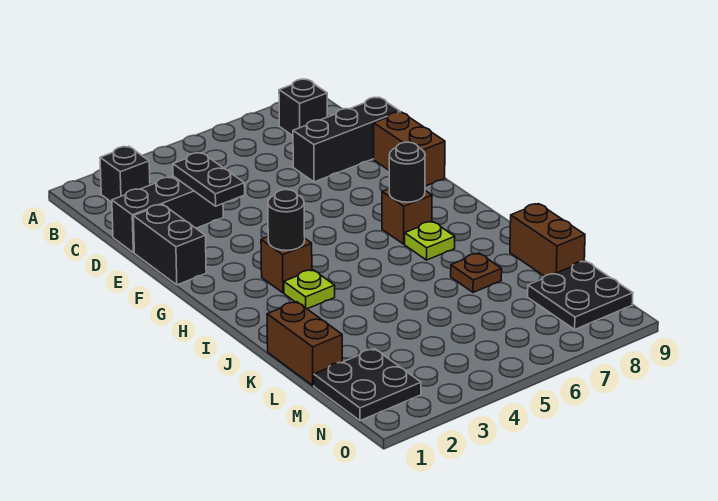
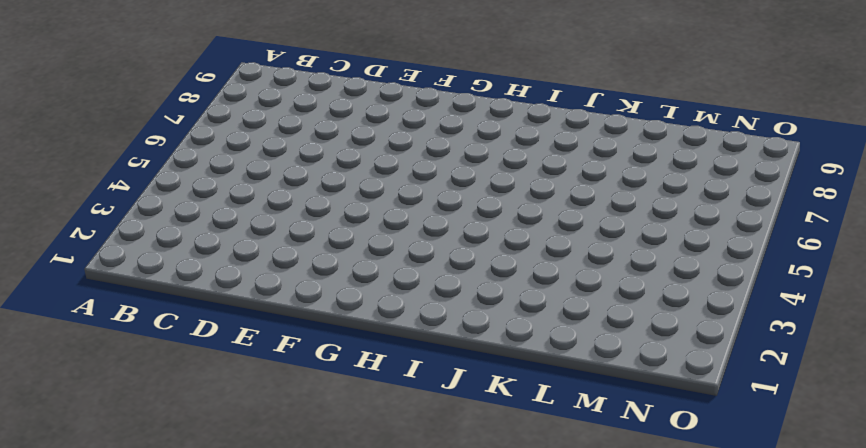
none -> black brick B2 level 1
none -> black brick B8 level 1
none -> black brick D1:D3 level 1

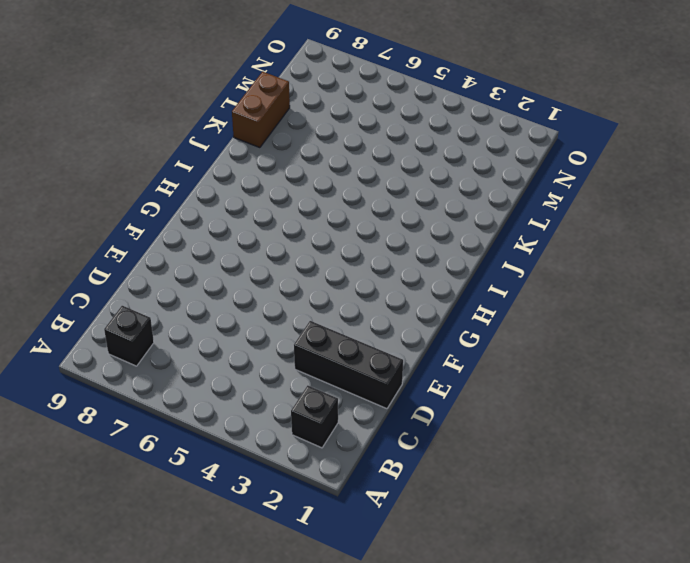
none -> black brick D7:D9 level 1
none -> black brick E1:F1 level 1
none -> brown brick E9:F9 level 1

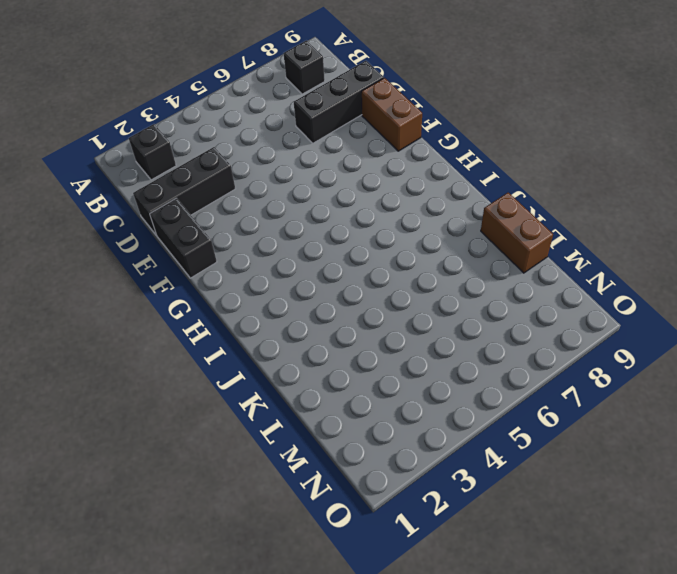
none -> brown brick H3 level 1
none -> brown brick H7 level 1
none -> lime plate I3 level 1

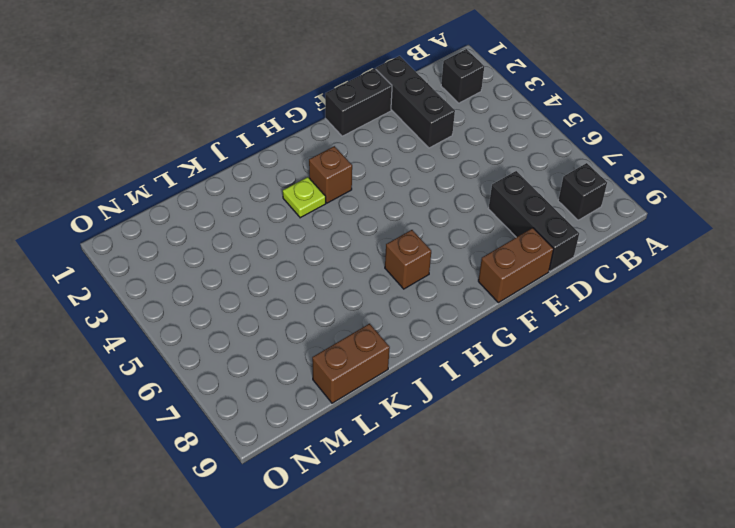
none -> lime plate I7 level 1
none -> brown brick K1:L1 level 1
none -> brown plate K7 level 1

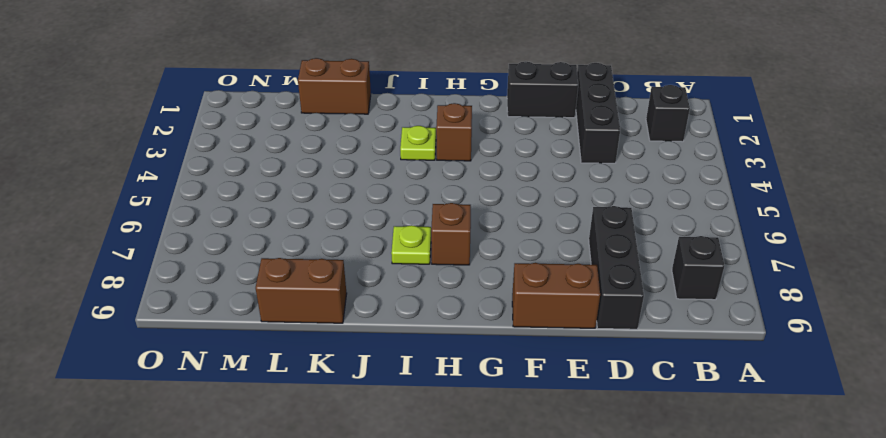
none -> brown plate K7 level 1
none -> black plate M1:N2 level 1
none -> black plate M8:N9 level 1

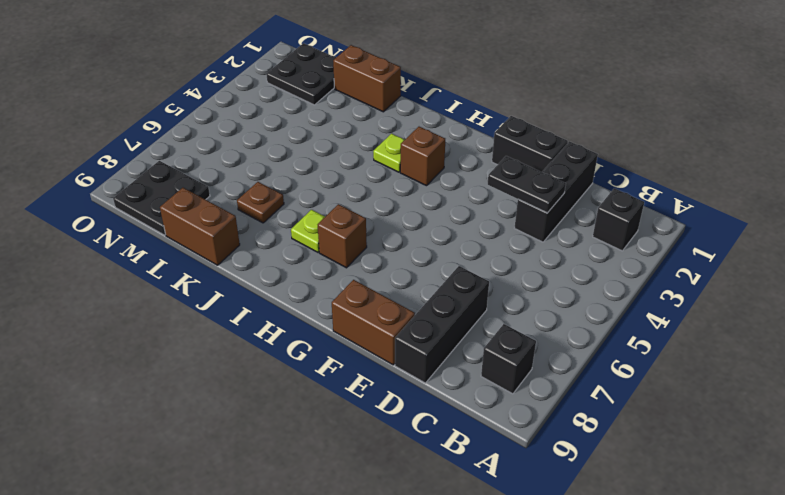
none -> black round brick H3 level 2
none -> black round brick H7 level 2

